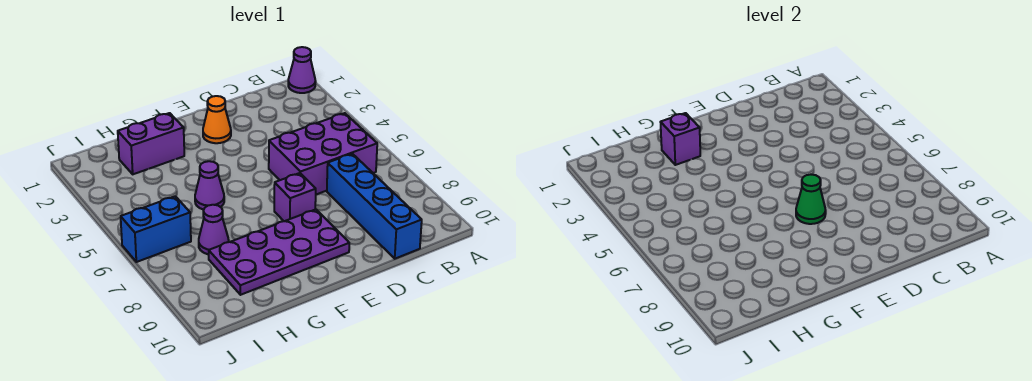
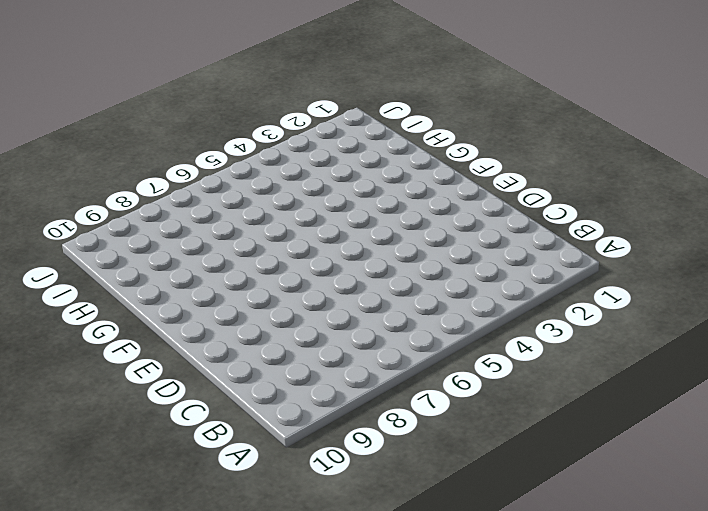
none -> purple cone A1 level 1
none -> purple brick B5:D6 level 1
none -> blue brick C7:C10 level 1

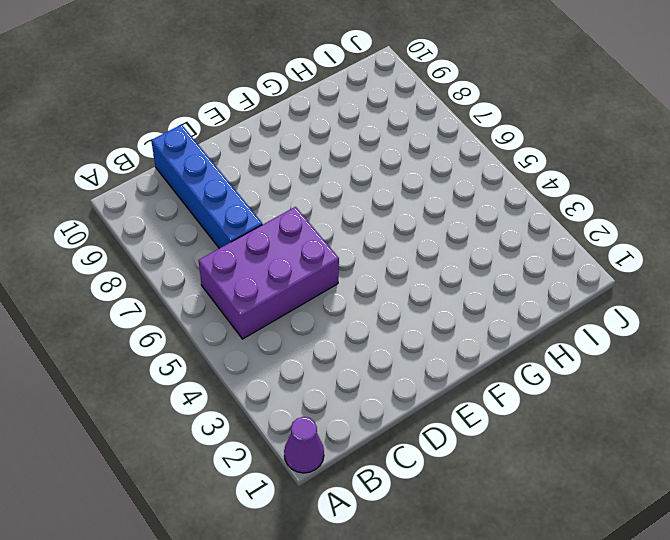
none -> orange cone E2 level 1
none -> purple brick E7 level 1
none -> purple plate E8:H9 level 1

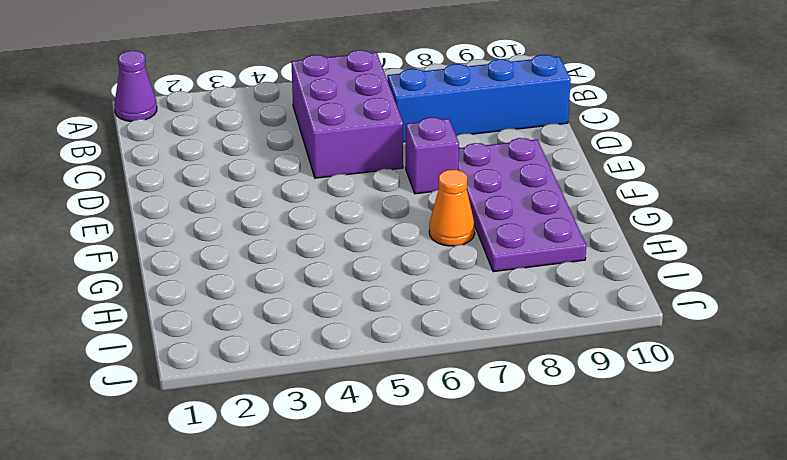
orange cone G7 level 1 -> orange cone E2 level 1
none -> purple brick G2:H2 level 1
none -> purple cone G5 level 1
none -> purple cone H7 level 1

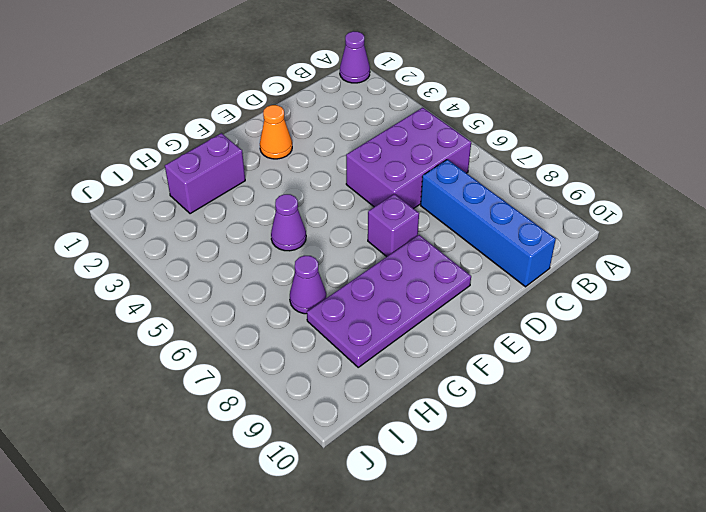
none -> blue brick I6:J6 level 1
none -> green cone E7 level 2
none -> purple brick G2 level 2

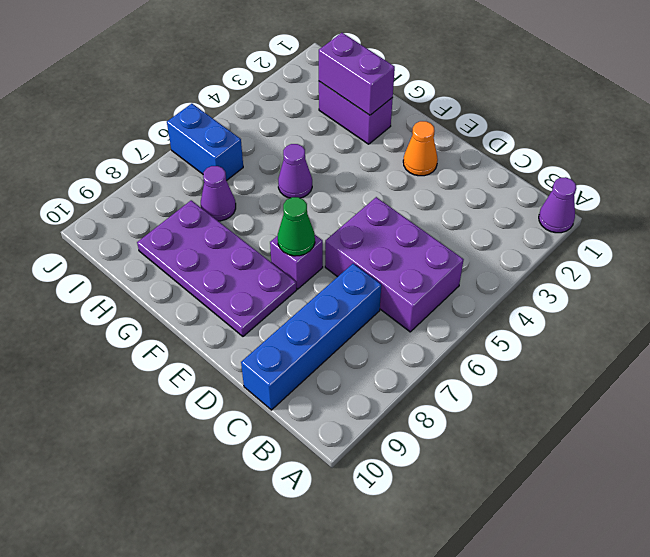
purple brick G2:H2 level 2 -> purple brick G2 level 2

